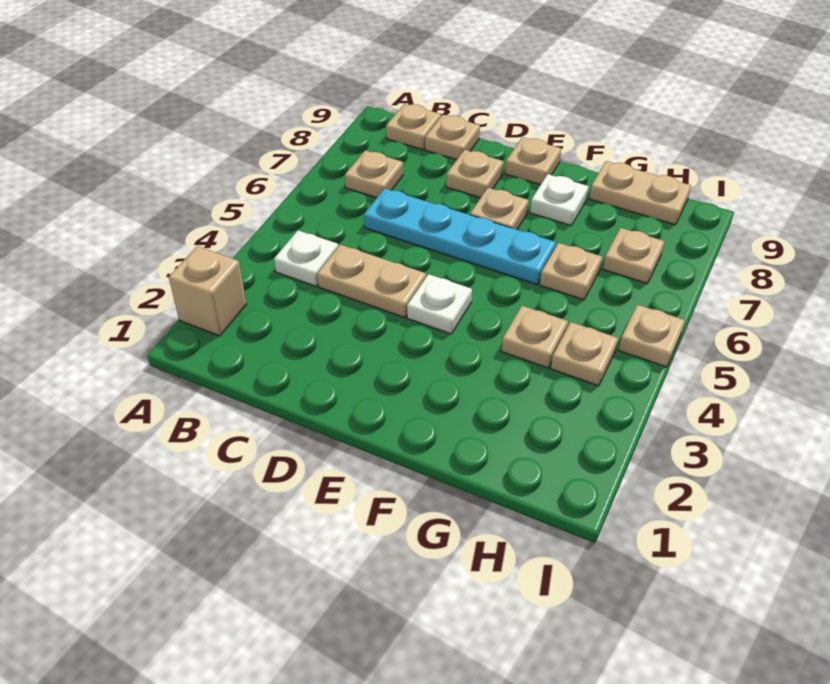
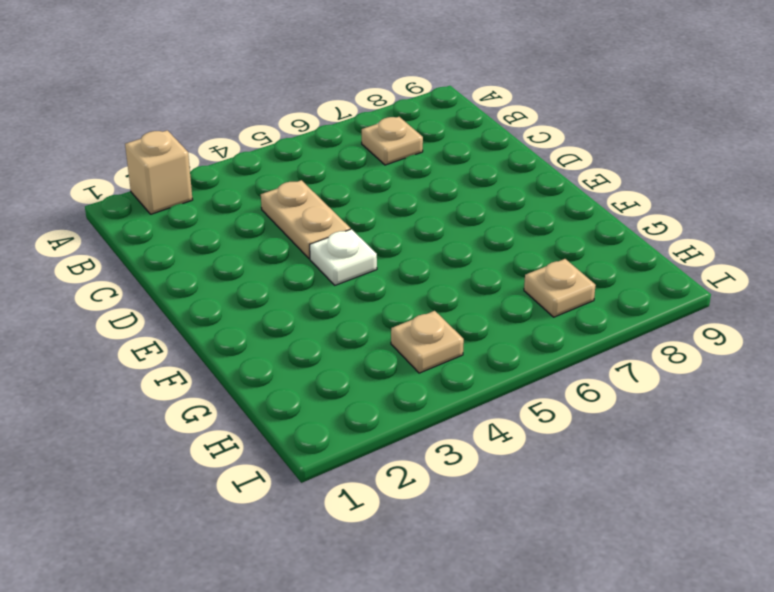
none -> white plate B4 level 1
none -> tan plate B9 level 1
none -> cyan plate C6:F6 level 1

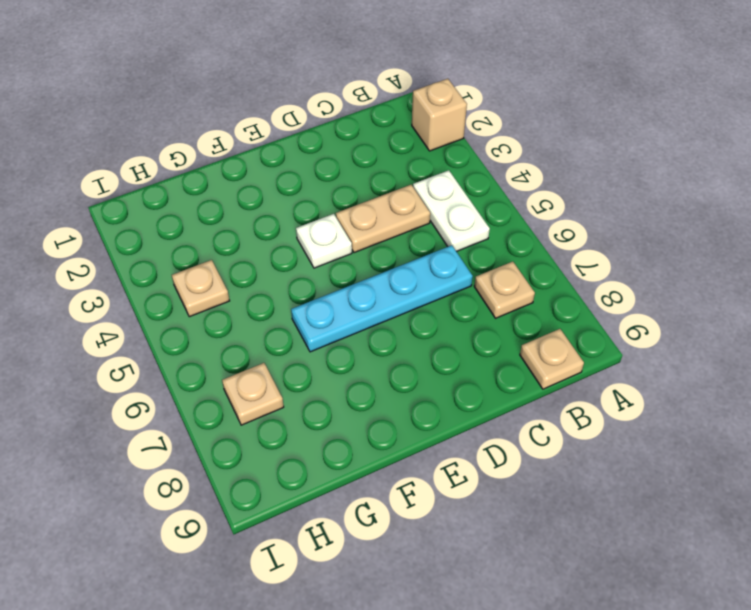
white plate B4:B5 level 1 -> white plate B4 level 1
none -> tan plate C9 level 1
none -> tan plate D8 level 1
none -> tan plate E7 level 1

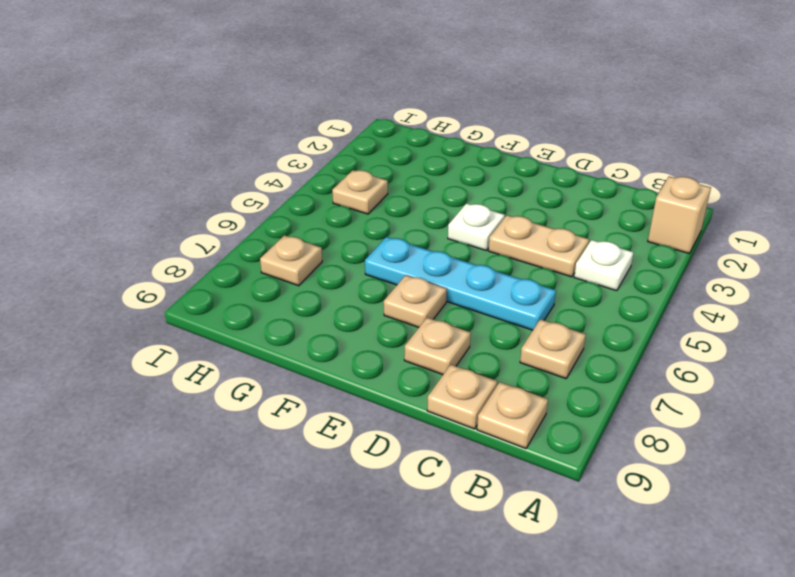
none -> tan plate E9 level 1
none -> white plate F8 level 1
none -> tan plate G4 level 1

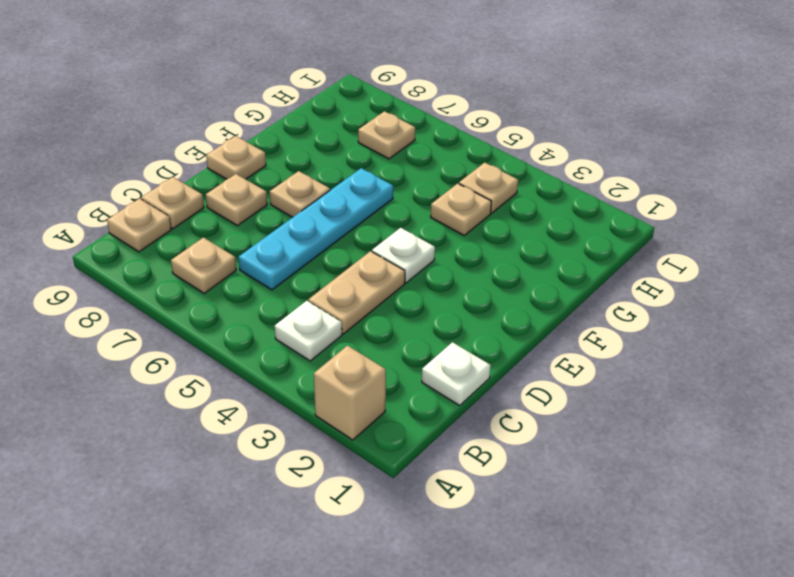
white plate C1 level 1 -> white plate F8 level 1
none -> tan plate G6 level 1
none -> tan plate G9:H9 level 1
none -> tan plate I5 level 1

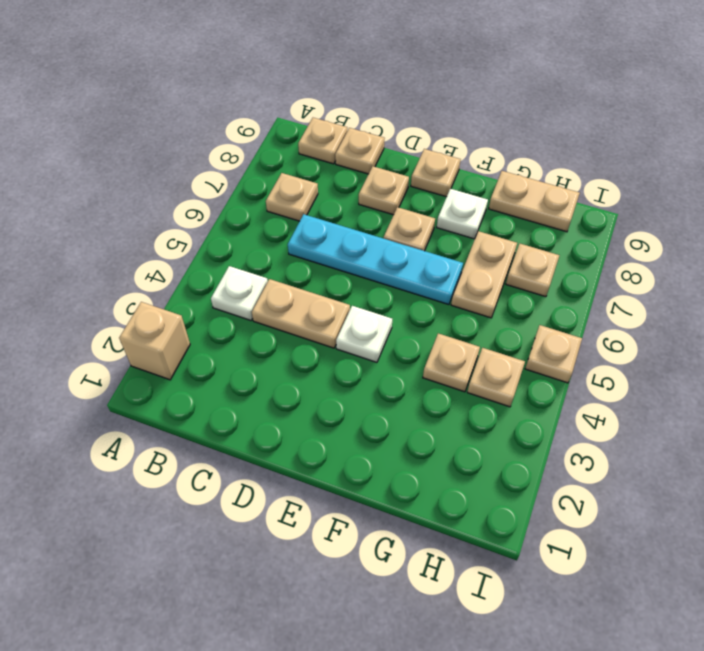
tan plate G6:G7 level 1 -> tan plate G6 level 1

